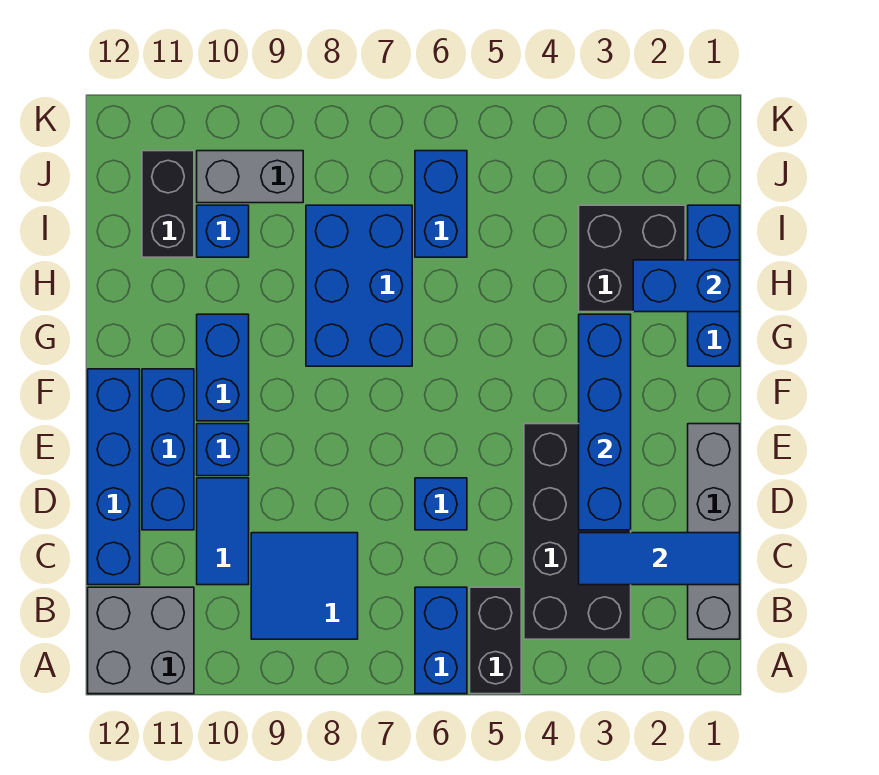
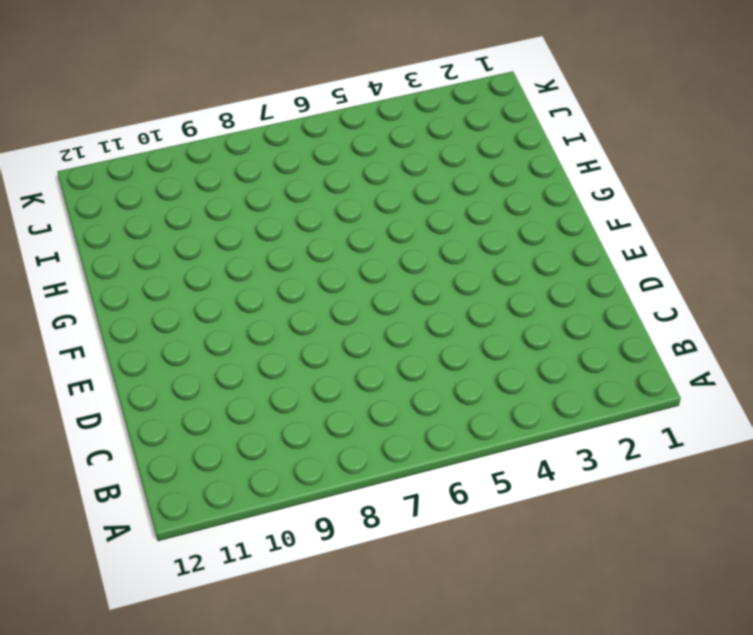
none -> black brick A5:B5 level 1
none -> blue brick A6:B6 level 1
none -> grey brick A11:B12 level 1

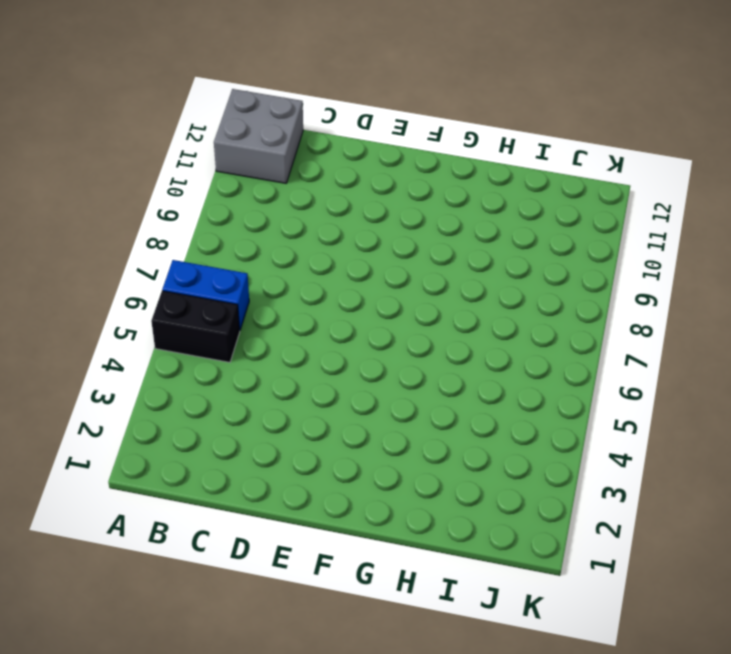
none -> grey brick B1:E1 level 1
none -> black brick B3:E4 level 1
none -> blue tile B8:C9 level 1

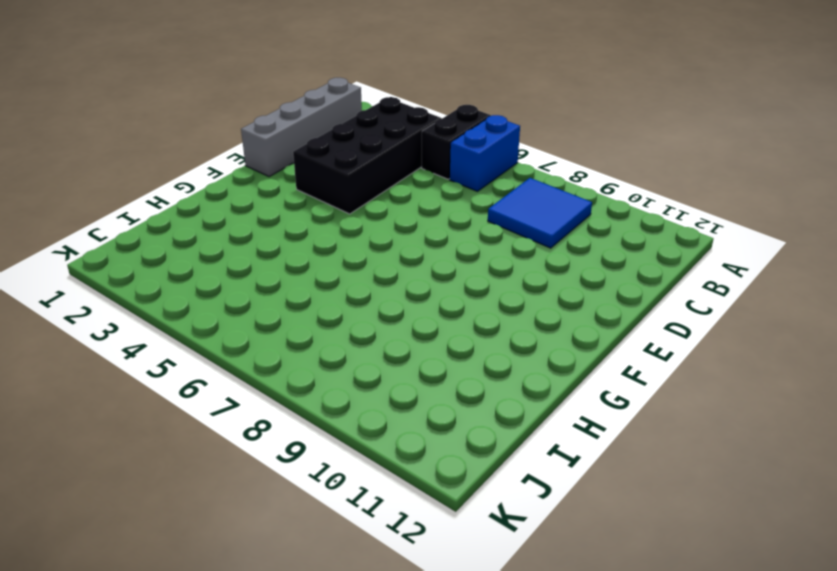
none -> grey brick A11:B12 level 1
none -> blue tile C10:D10 level 1
none -> blue brick C12:F12 level 1

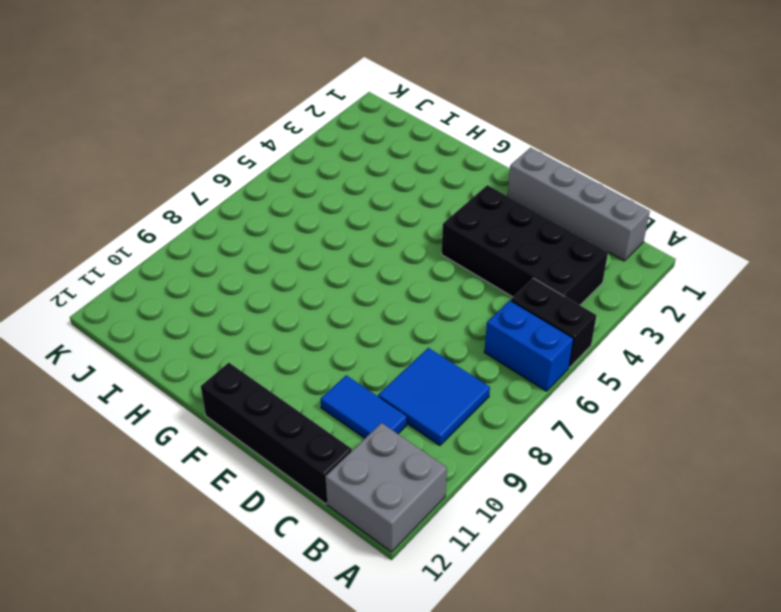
black brick C12:F12 level 1 -> blue brick C12:F12 level 1
none -> blue brick D6 level 1
none -> blue brick D11:F11 level 1
none -> blue brick E10 level 1

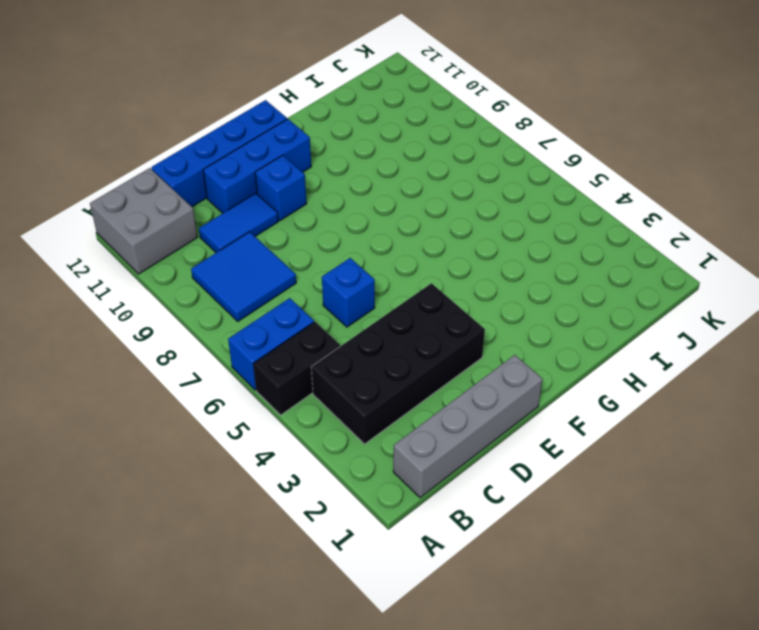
none -> blue brick F10:G10 level 1
none -> blue brick G1:I1 level 1
none -> blue brick G7:I8 level 1

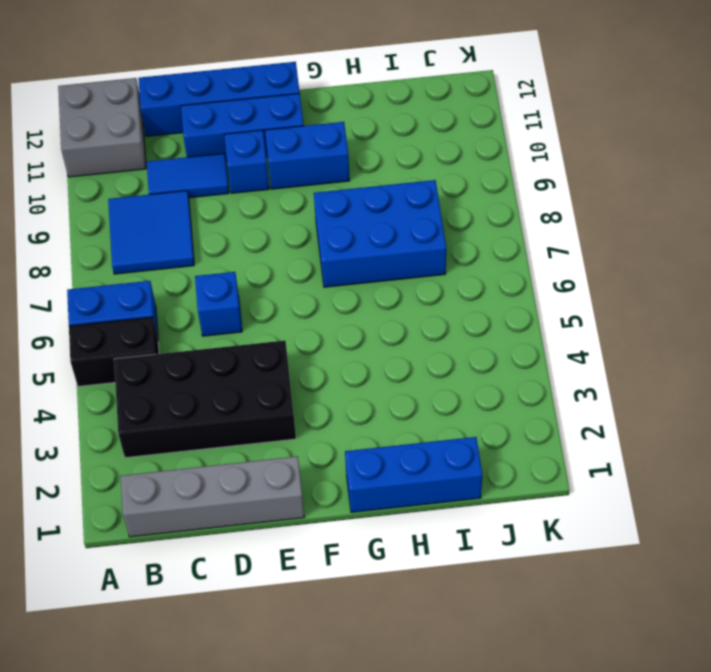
none -> black brick H2:I3 level 1
none -> blue brick I6:J6 level 1
none -> blue brick I10 level 1

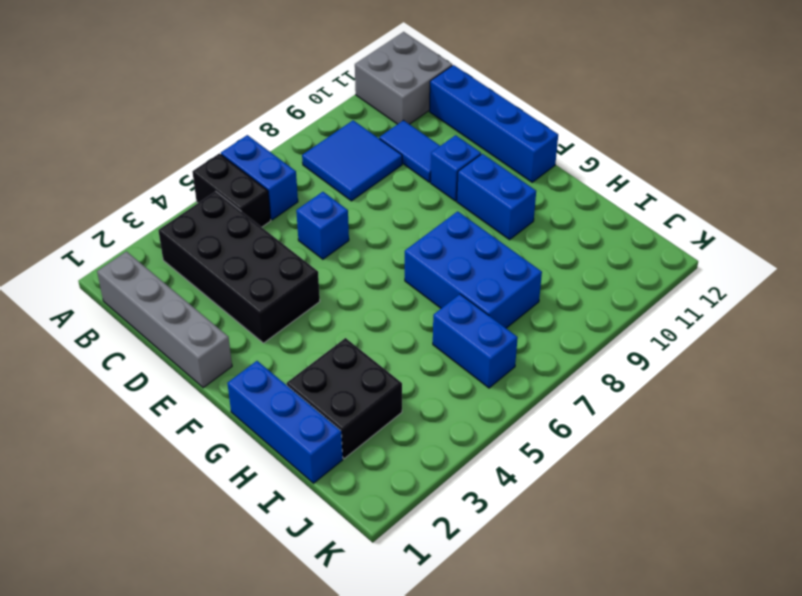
none -> blue brick D11:F11 level 1
none -> blue brick I10 level 1
none -> black brick I11:J11 level 1

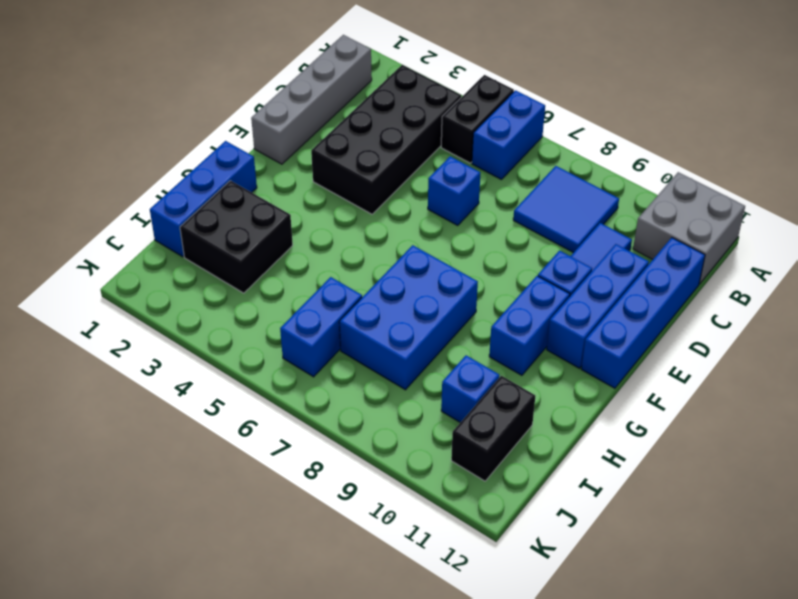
none -> grey brick J9:J10 level 1
none -> blue tile C1:C3 level 2
none -> blue brick D3:G3 level 2

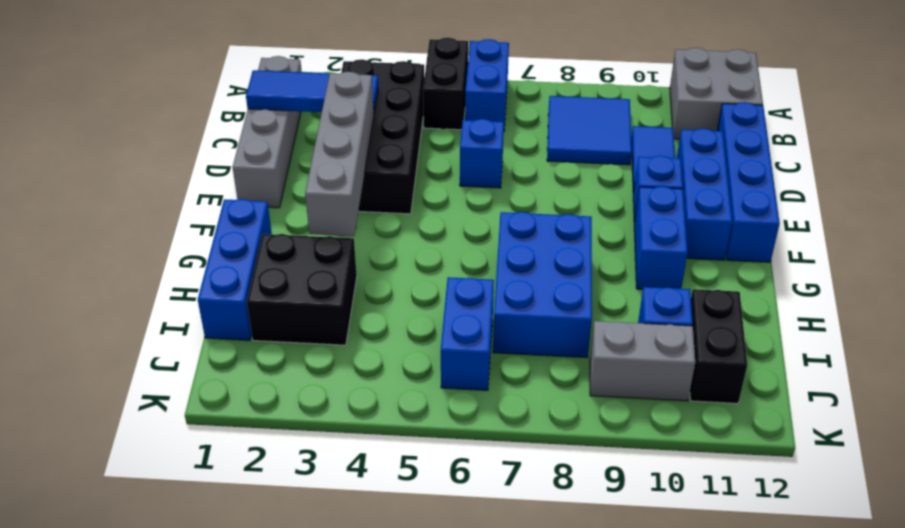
grey brick D3:G3 level 2 -> blue brick D3:G3 level 2
none -> blue brick H1:H2 level 2

